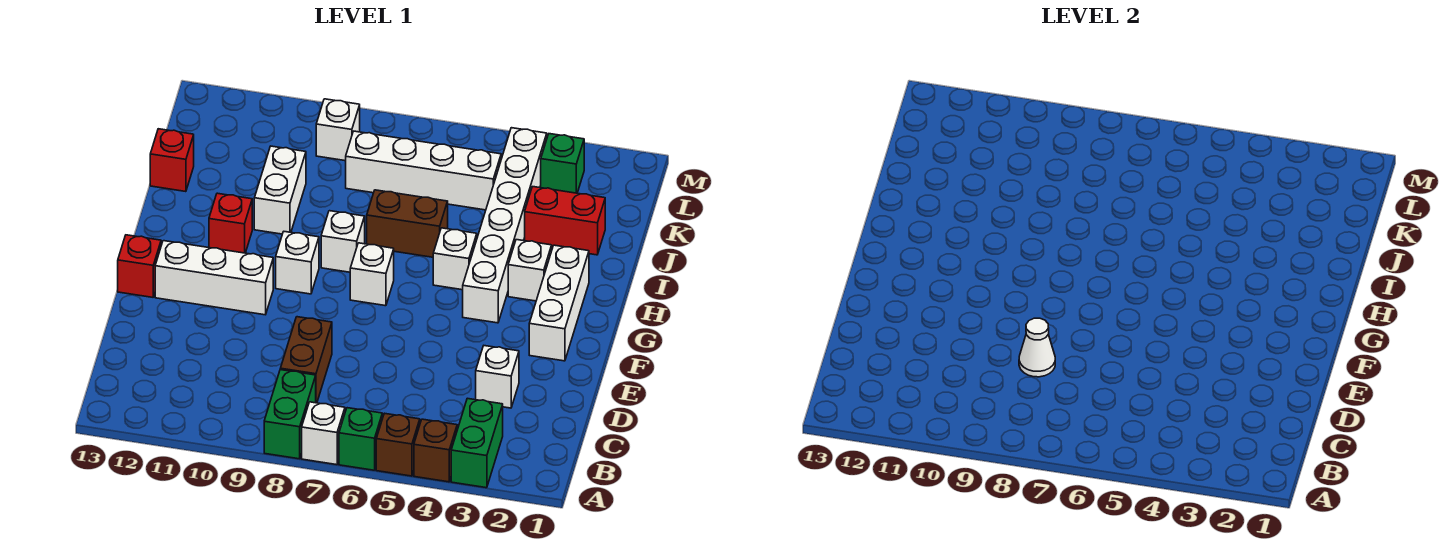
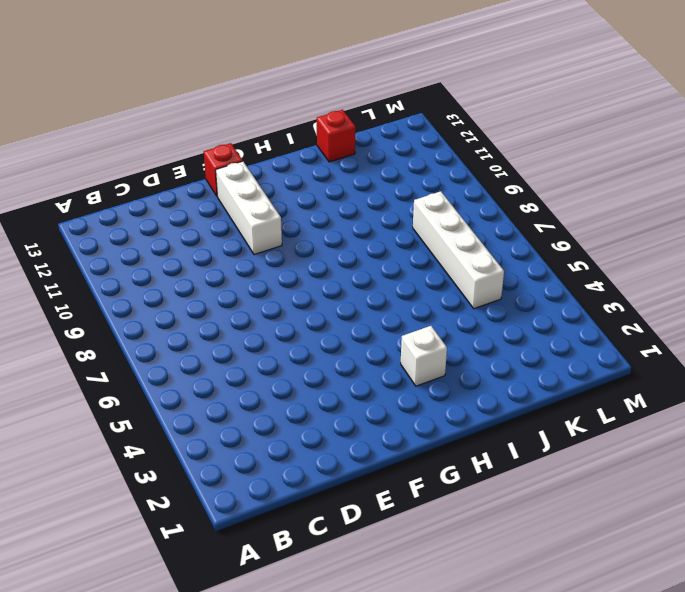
none -> green brick A3:B3 level 1
none -> brown brick A4 level 1
none -> brown brick A5 level 1

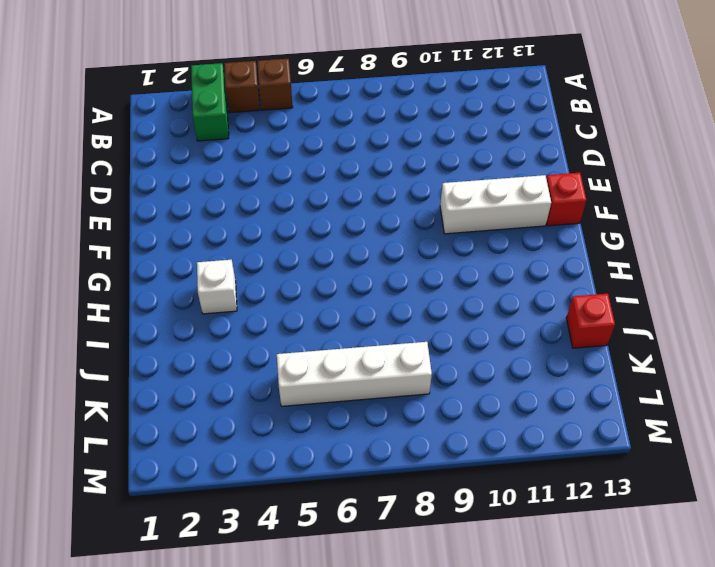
none -> green brick A6 level 1
none -> white brick A7 level 1
none -> green brick A8:B8 level 1

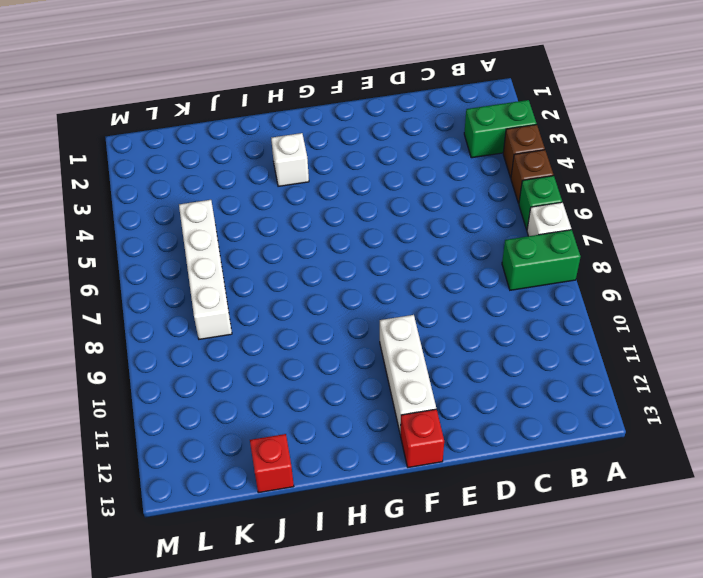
none -> brown brick C8:D8 level 1
none -> white brick D3 level 1
none -> white brick F2:H2 level 1

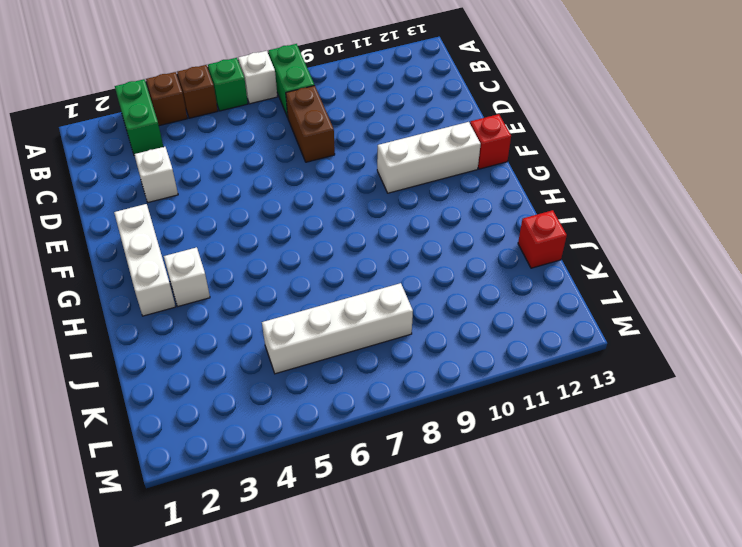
none -> white brick G4:L4 level 1
none -> white brick G7 level 1
none -> white brick G9 level 1

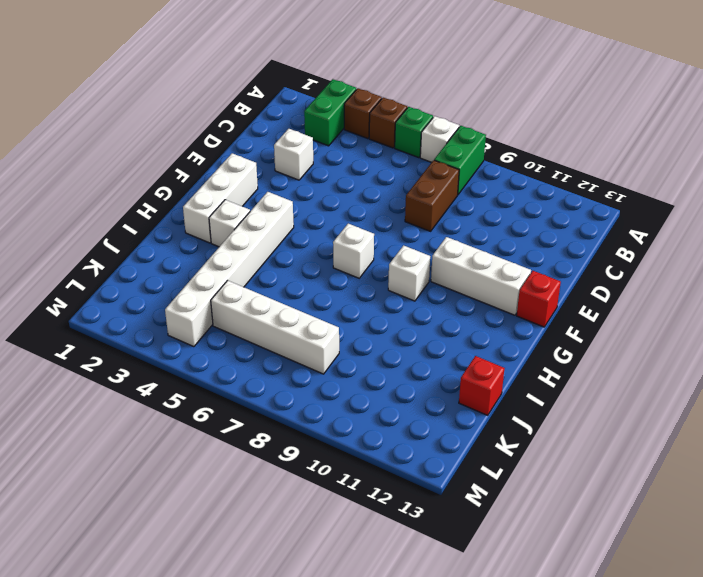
none -> white brick H5 level 1
none -> white brick H8 level 1
none -> red brick H11 level 1

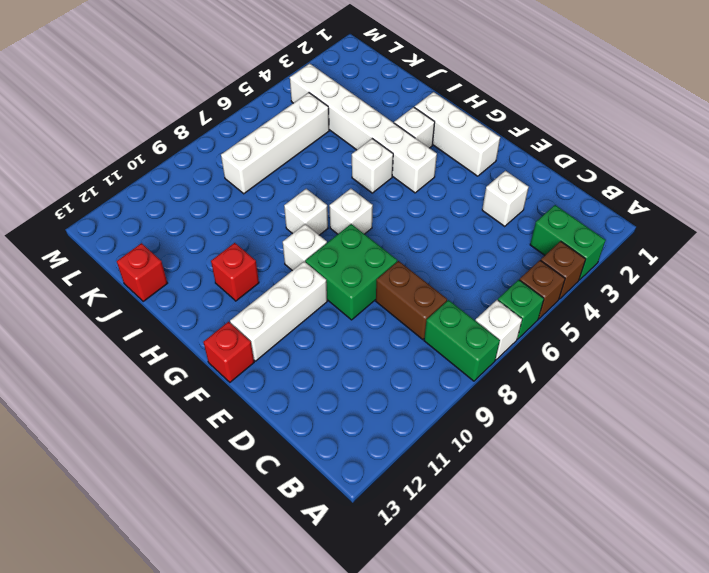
green brick E8:F9 level 1 -> none
none -> brown brick I6:I7 level 1
none -> white brick I10:J10 level 1
none -> red brick J2:J3 level 1

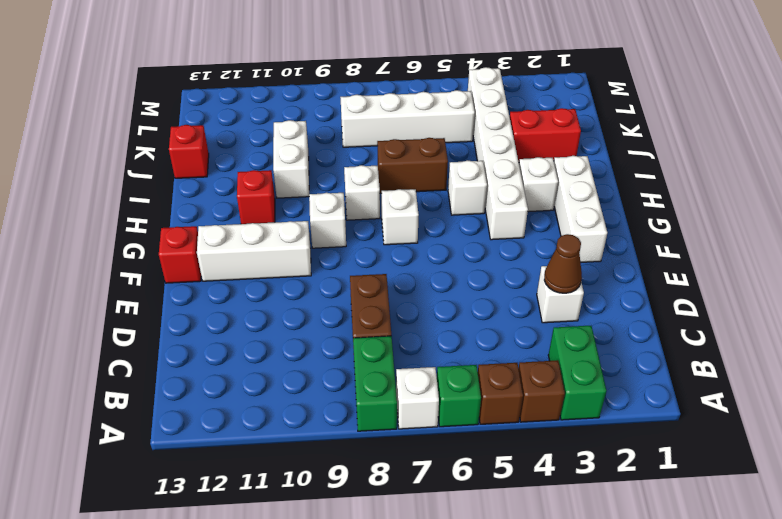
brown cone D3 level 2 -> none
none -> green brick L3 level 1
none -> white brick L9 level 1
none -> white cone D8 level 2

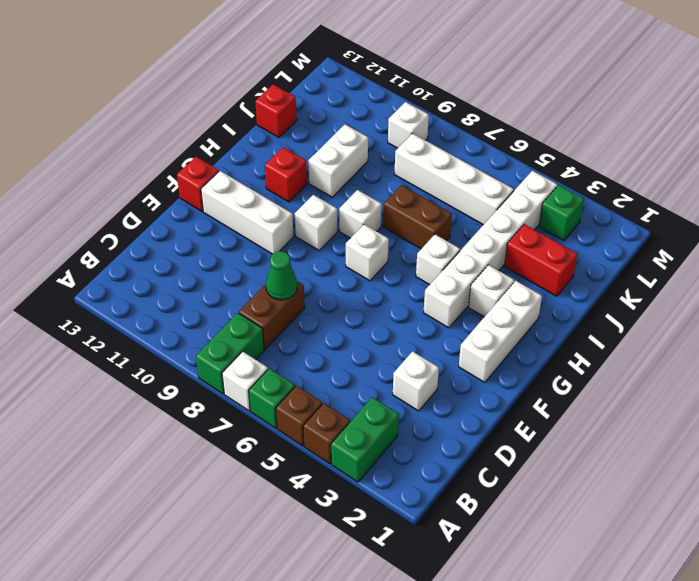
green cone D8 level 2 -> white cone D8 level 2

